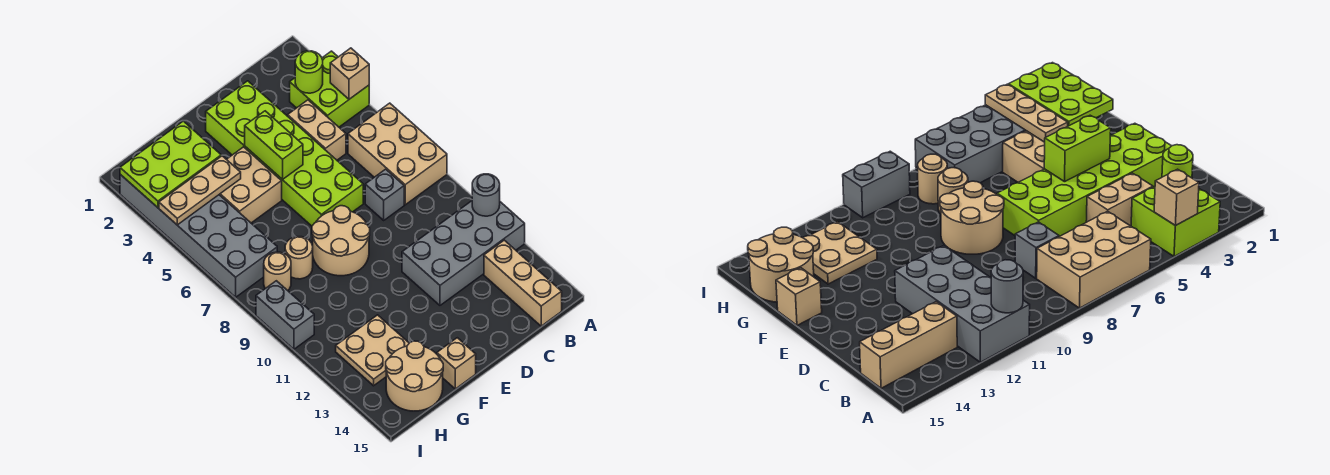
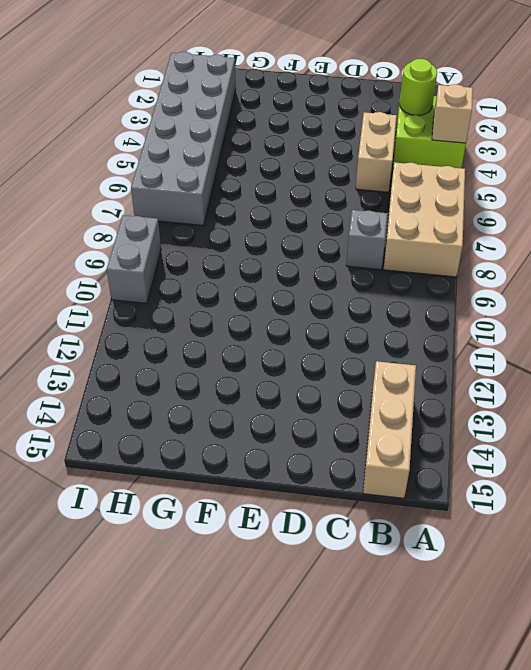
none -> grey brick A11:D12 level 1
none -> lime brick D2:E7 level 1
none -> tan round brick E8:F9 level 1

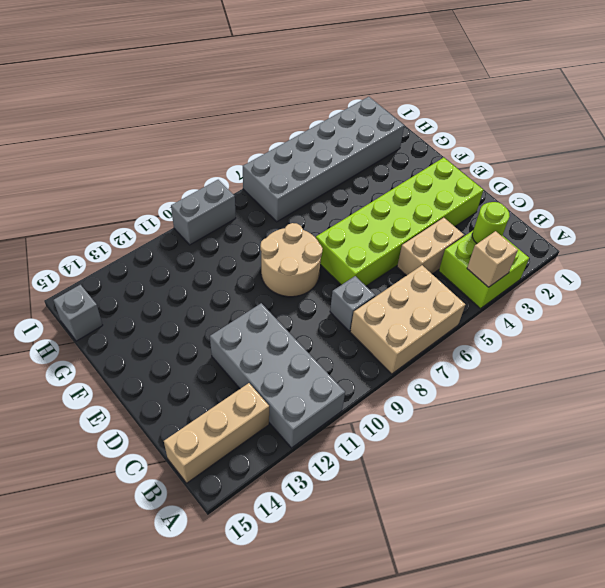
grey brick H15 level 1 -> tan round brick G14:H15 level 1
none -> tan brick F4:G5 level 1
none -> tan brick F15 level 1
none -> tan round brick G8 level 1

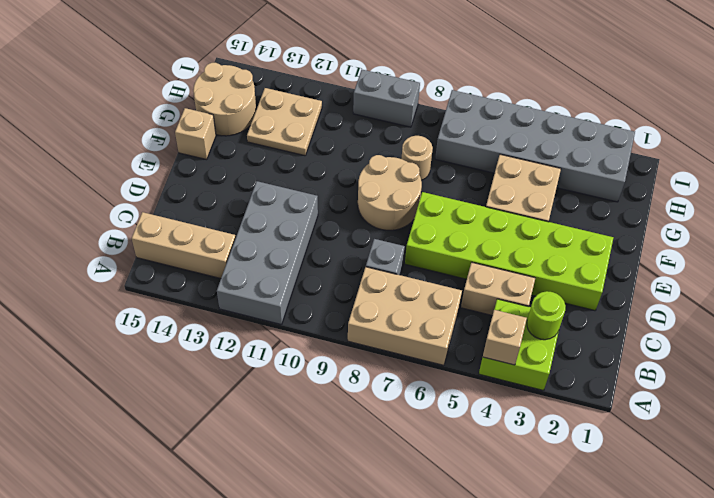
none -> tan round brick H8 level 1
none -> grey round brick A11 level 2
none -> lime brick E4:E5 level 2

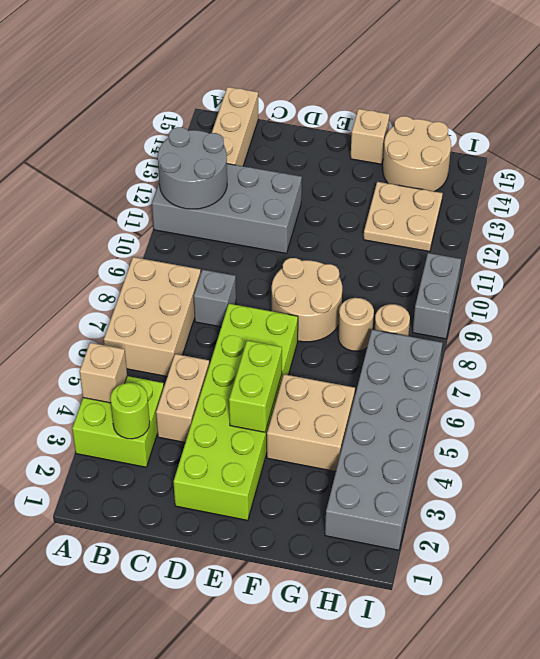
grey round brick A11:B12 level 2 -> grey round brick A11 level 2
none -> lime plate G2:I3 level 2
none -> tan plate G4:I4 level 2

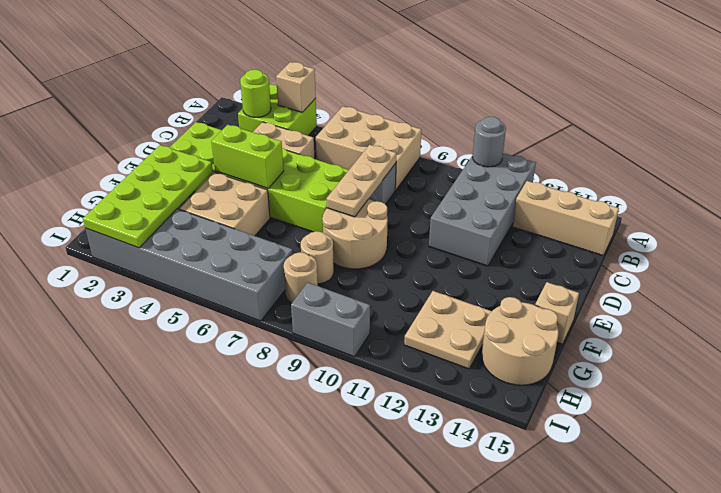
tan plate C8:E8 level 2 -> tan plate G4:I4 level 2
lime plate F2:I3 level 2 -> lime plate G2:I3 level 2

